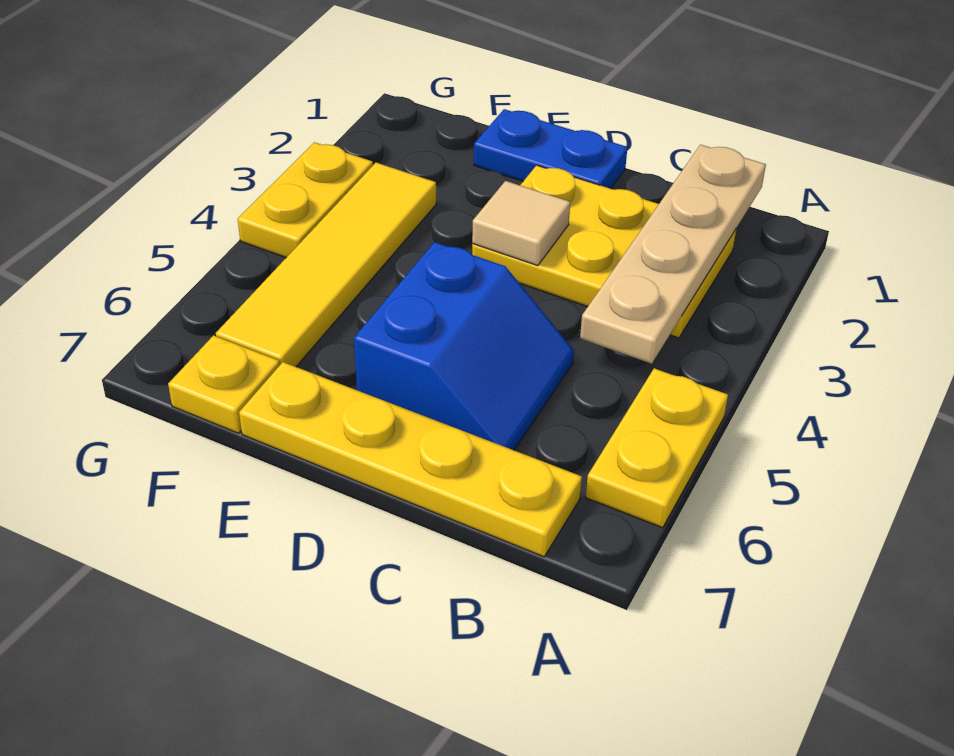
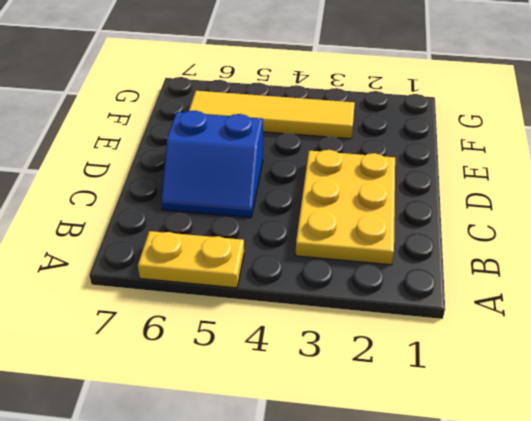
none -> yellow plate B7:E7 level 1
none -> blue plate D1:E1 level 1

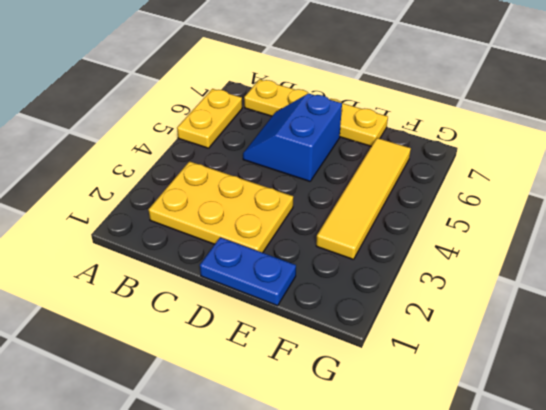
none -> yellow plate F7 level 1
none -> yellow plate G3:G4 level 1

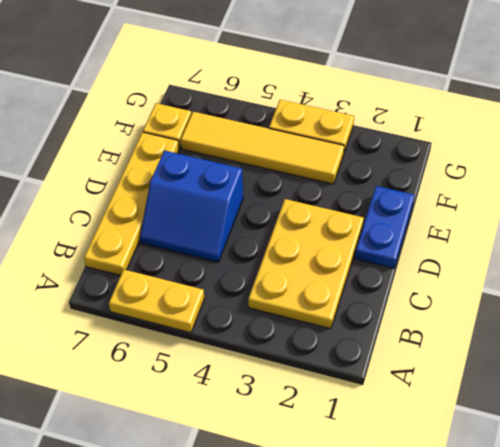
none -> tan plate B1:B4 level 2
none -> tan tile D3 level 2

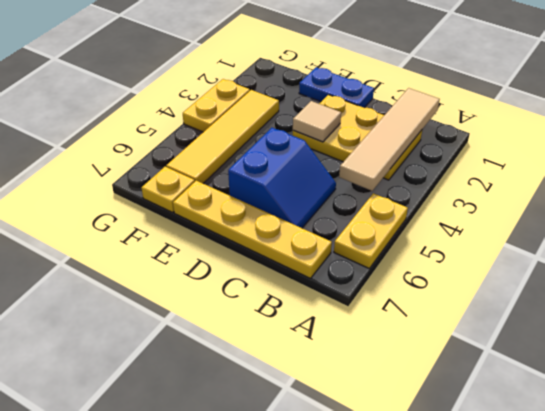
tan tile B1:B4 level 2 -> tan plate B1:B4 level 2

